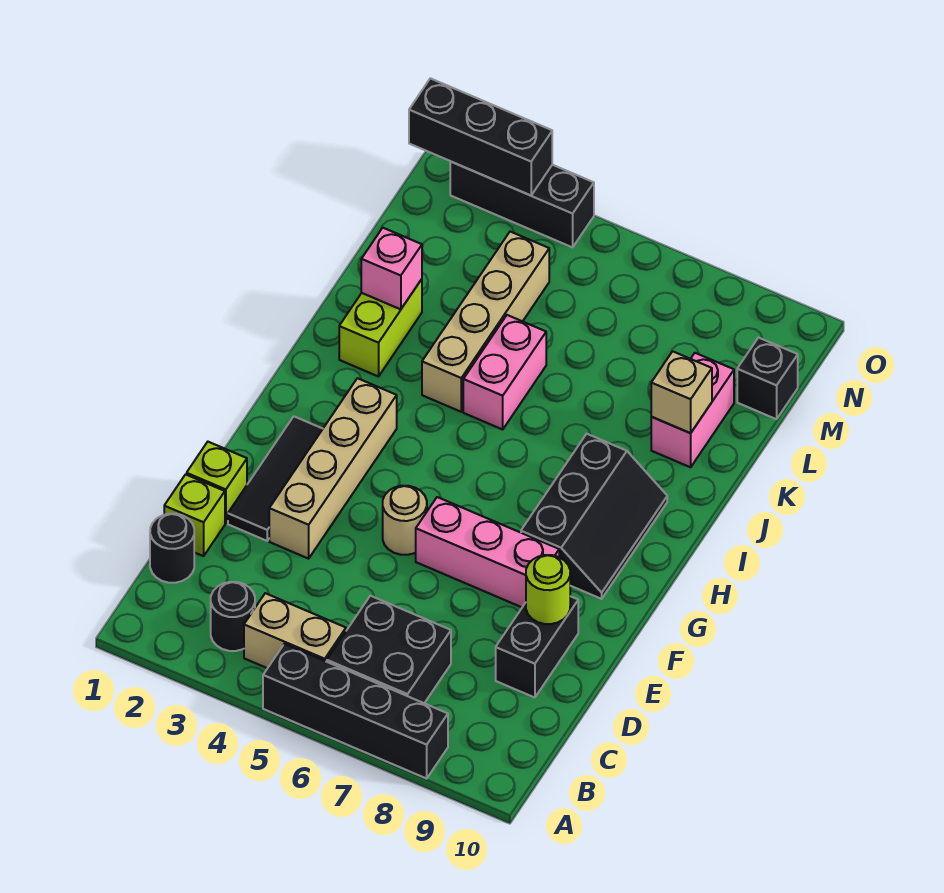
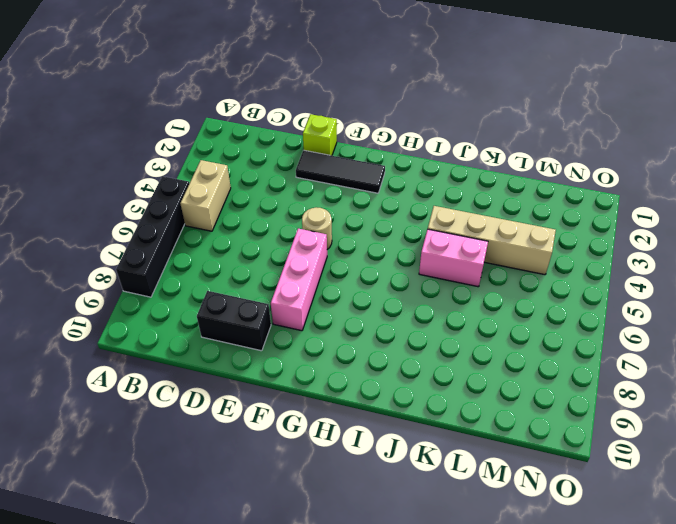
none -> black round brick B3 level 1
none -> black brick B6:C7 level 1
none -> black round brick C1 level 1

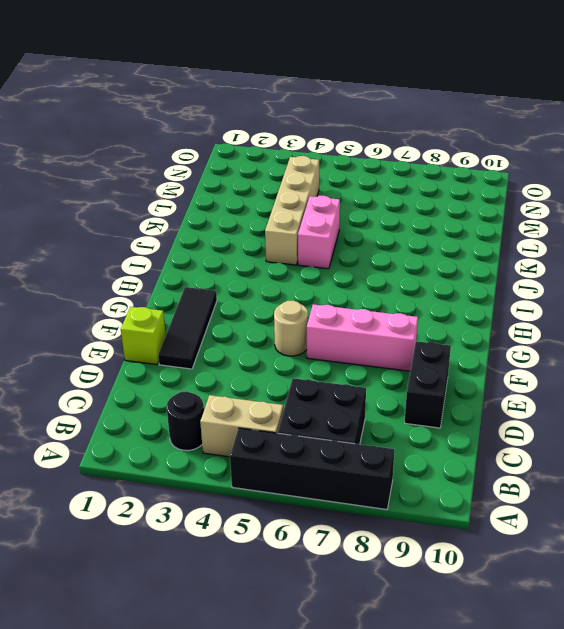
none -> black round brick C1 level 1
none -> lime brick D1 level 1
none -> tan brick E3:H3 level 1

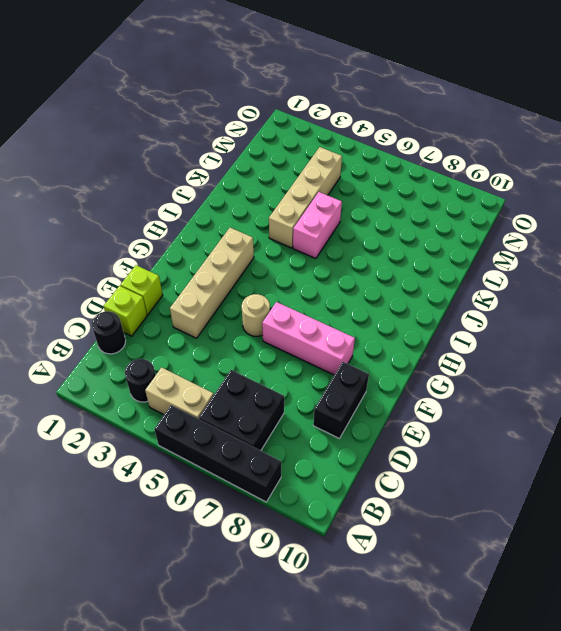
none -> black tile E2:G2 level 1
none -> black slope G8:I9 level 1 top 8
none -> lime brick J2:K2 level 1

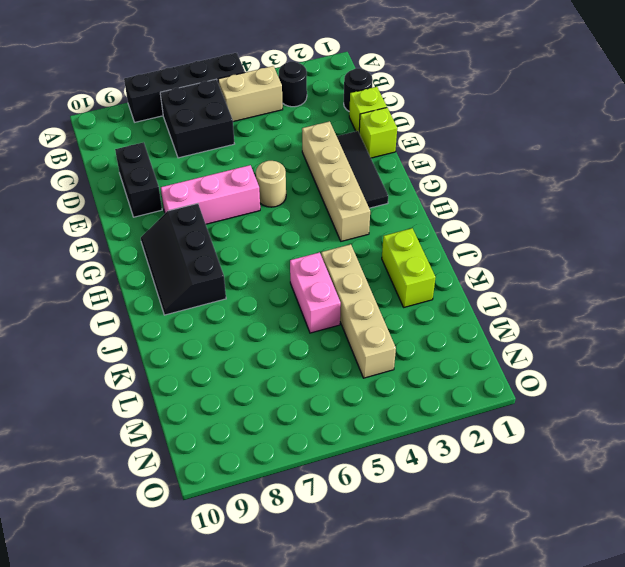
none -> pink brick K9:L9 level 1
none -> black brick M10 level 1
none -> black brick O2:O4 level 1

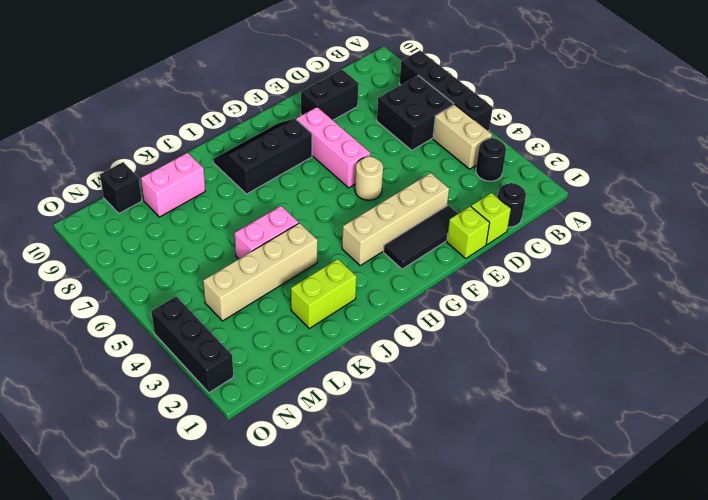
none -> lime round brick E9 level 2
none -> pink brick K2 level 2
none -> tan brick K9 level 2

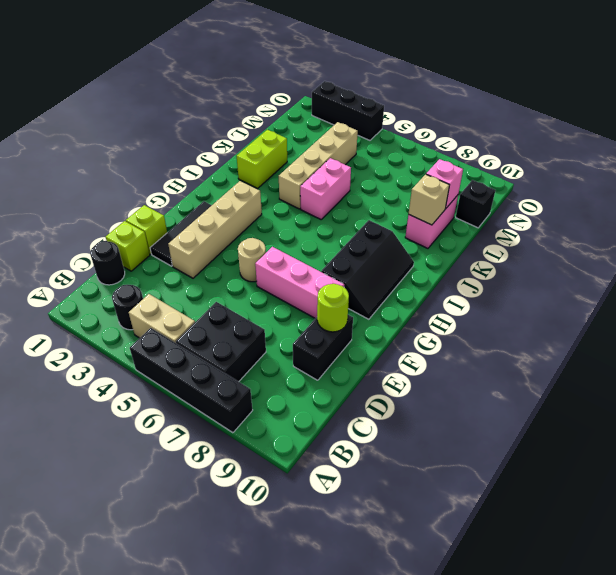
pink brick L9 level 2 -> pink brick K2 level 2
none -> black brick O1:O3 level 2

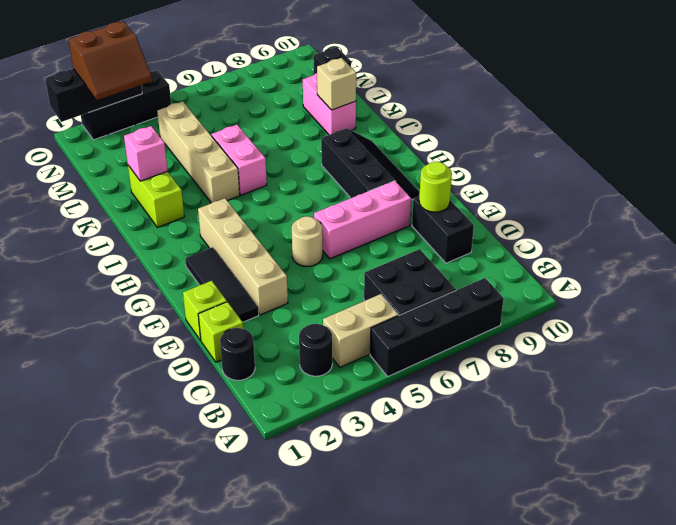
brown slope N2:O3 level 3 top O -> none

